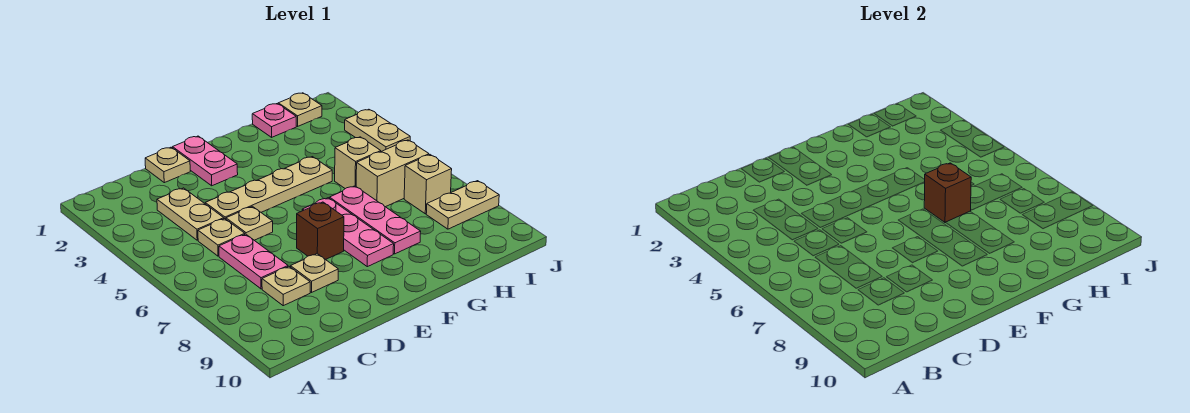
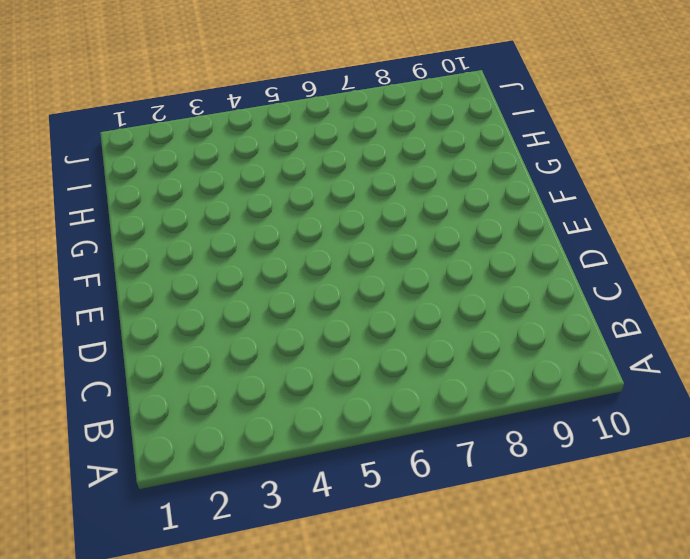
none -> tan plate C3:C4 level 1
none -> tan plate C5 level 1
none -> pink plate C6:C7 level 1

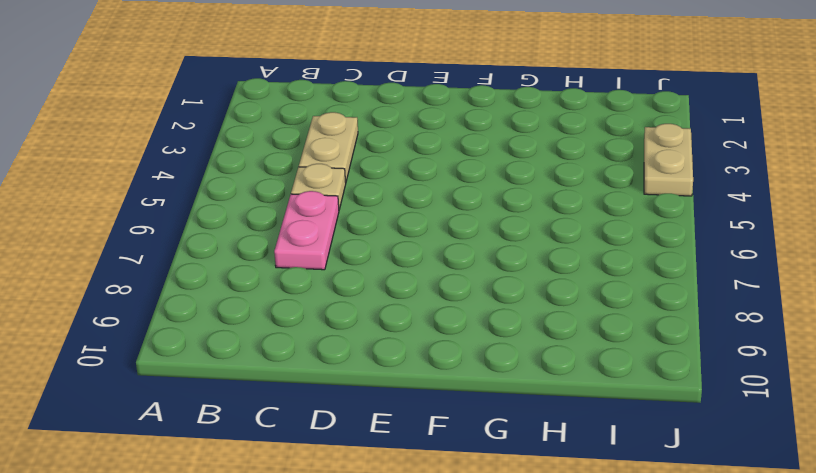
none -> tan plate C8 level 1
none -> tan plate D1 level 1
none -> tan plate D4:G4 level 1

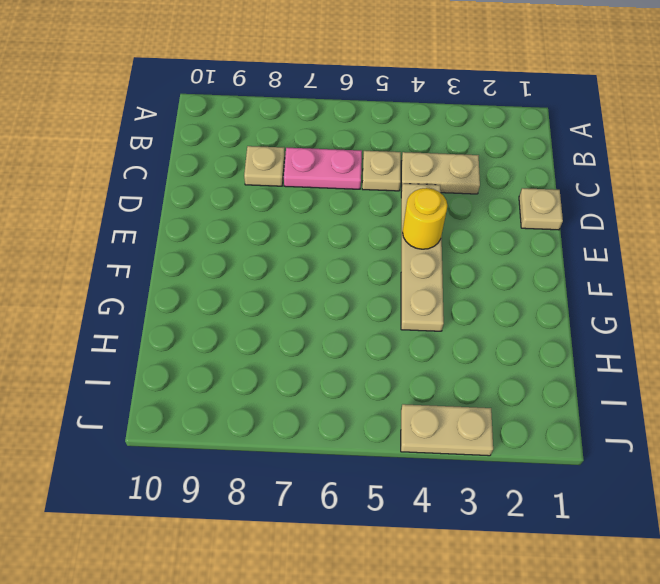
yellow round brick E4 level 2 -> none
none -> tan plate D5 level 1
none -> tan plate D8 level 1
none -> pink plate E1:E2 level 1

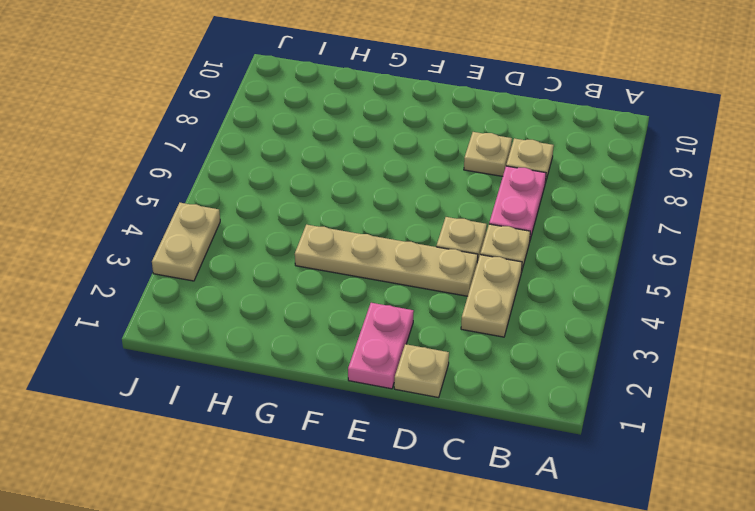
none -> brown brick E7 level 1
none -> pink plate F6:F8 level 1
none -> pink plate G6:G8 level 1

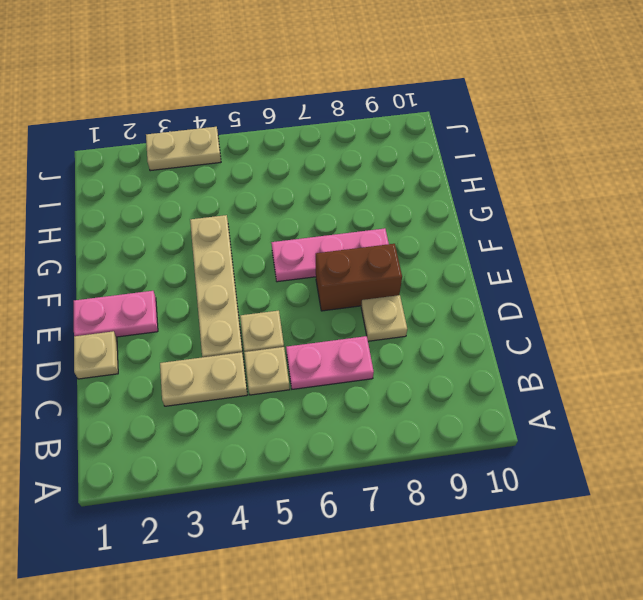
brown brick E7:E8 level 1 -> brown brick E7 level 1
none -> tan plate C8 level 1
none -> pink plate G6:G8 level 1
none -> pink plate H1 level 1

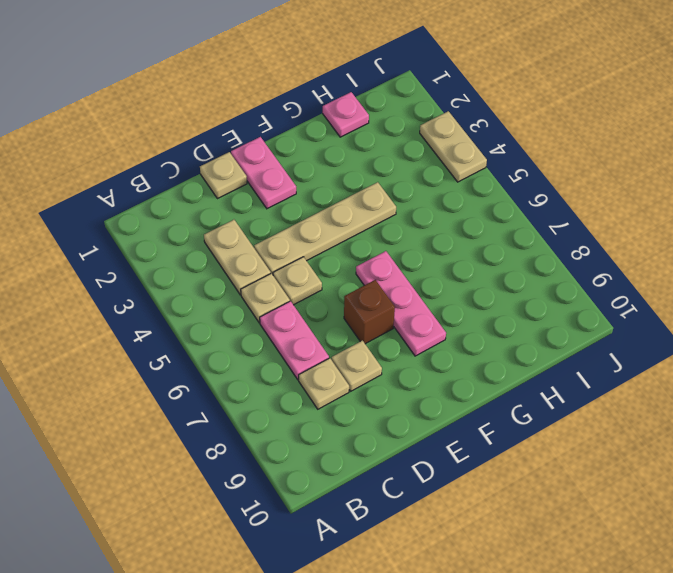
none -> pink plate G6:G8 level 1
none -> tan brick H5 level 1
none -> tan brick H6:I6 level 1

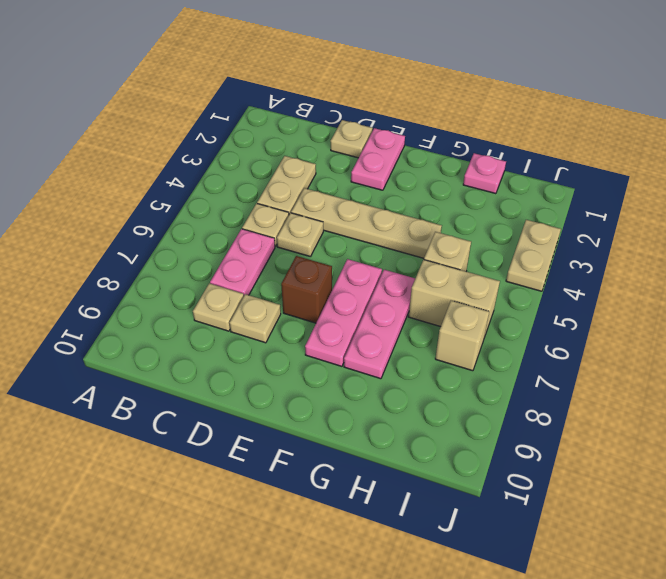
none -> tan plate I1 level 1
none -> tan plate I8:J8 level 1
none -> brown brick G6 level 2

